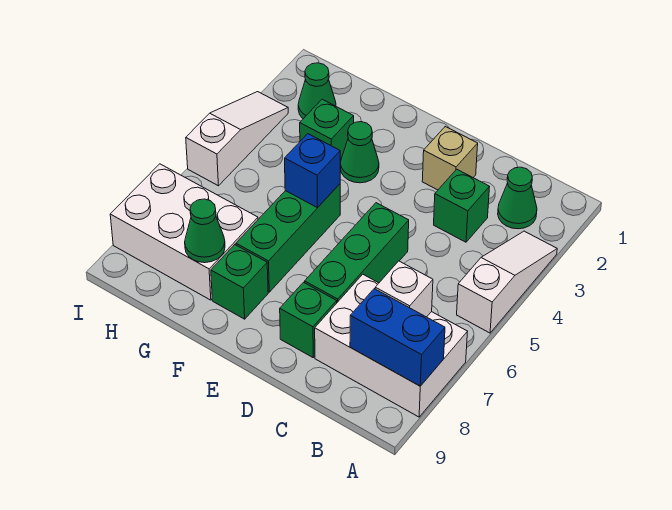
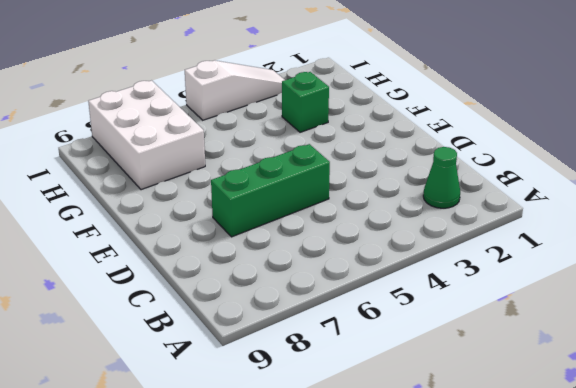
none -> white slope A3:A5 level 1 top 5
none -> white brick A7:C8 level 1
none -> green brick C3 level 1

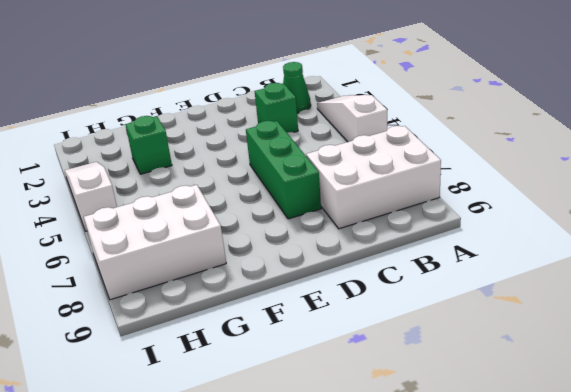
none -> tan brick D2 level 1
none -> green brick D8 level 1
none -> green cone F3 level 1

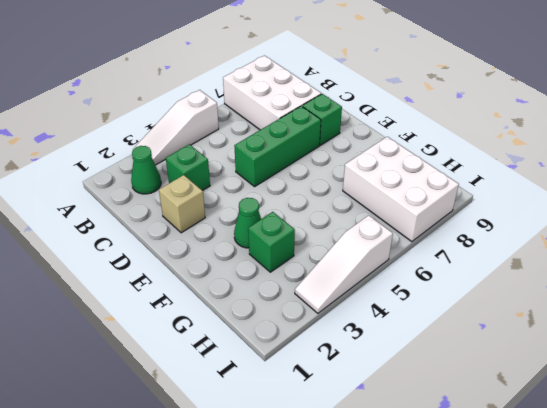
none -> green brick F5:F7 level 1
none -> green brick F8 level 1
none -> green cone H2 level 1

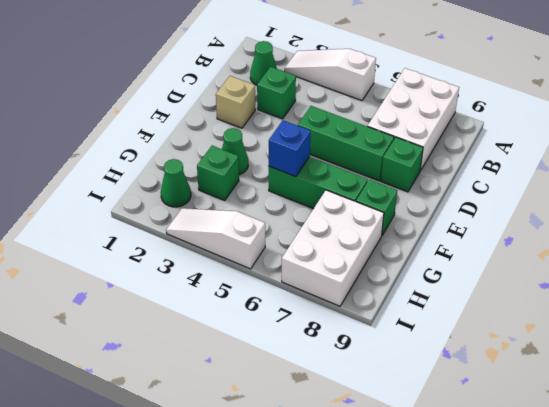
none -> blue brick A8:B8 level 2
none -> white brick B7 level 2
none -> green cone G8 level 2

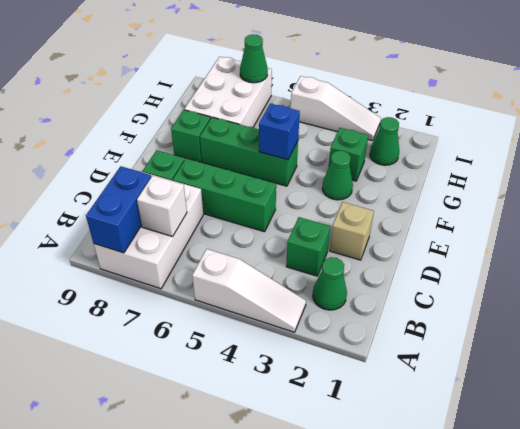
green cone I7 level 2 -> green cone G8 level 2

